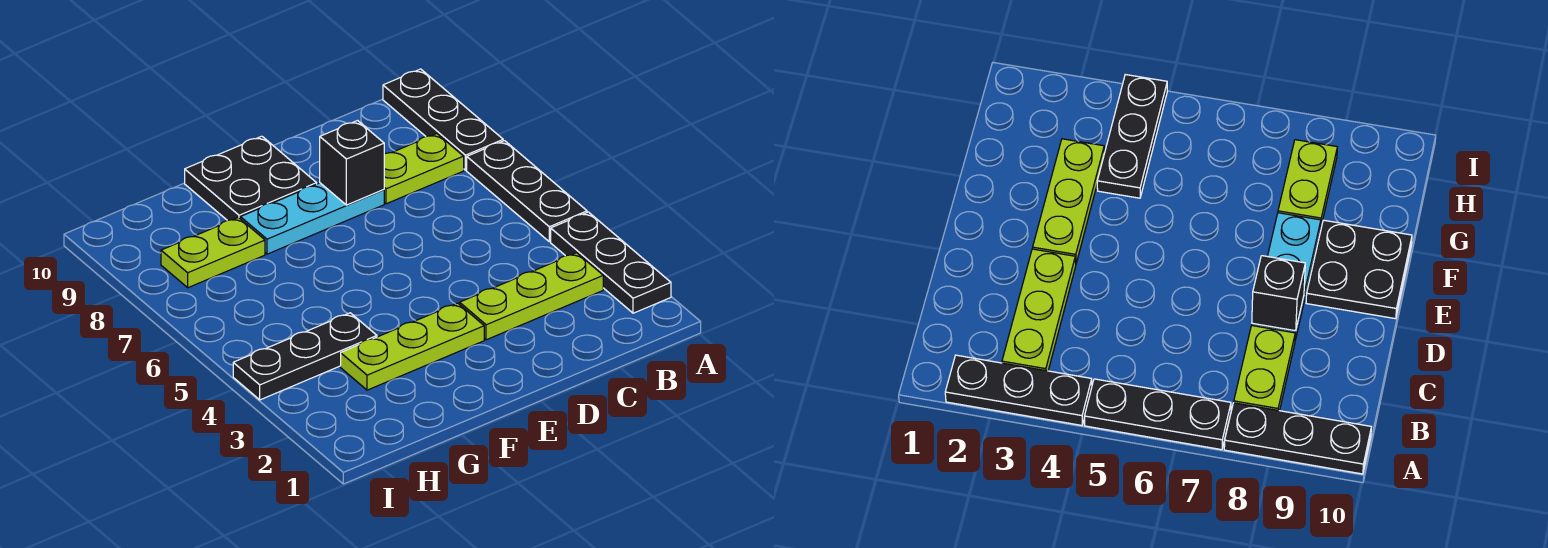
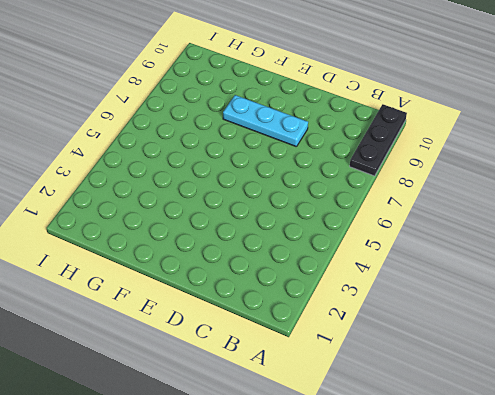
none -> black plate A2:A4 level 1
none -> black plate A5:A7 level 1

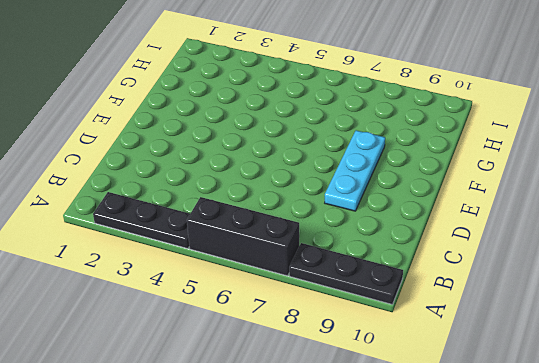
black brick A5:A7 level 1 -> black plate A5:A7 level 1
none -> lime plate B3:D3 level 1
none -> lime plate B8:C8 level 1

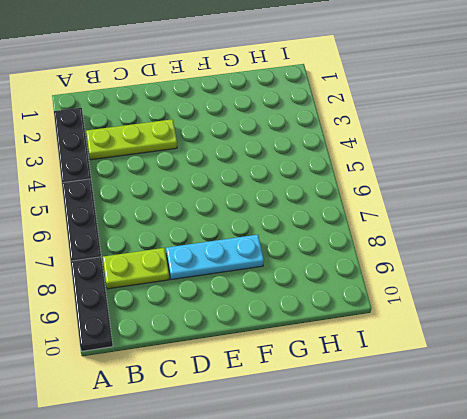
none -> lime plate E3:G3 level 1
none -> black plate E9:F10 level 1

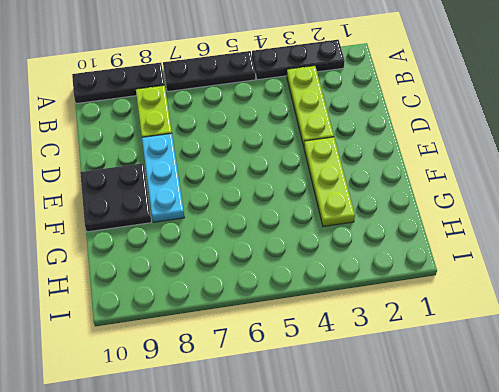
none -> black plate G4:I4 level 1
none -> lime plate G8:H8 level 1

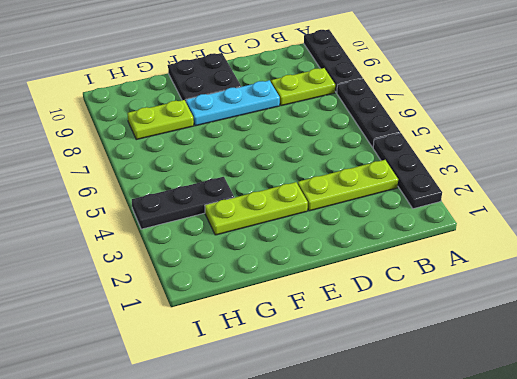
none -> black brick D8 level 2

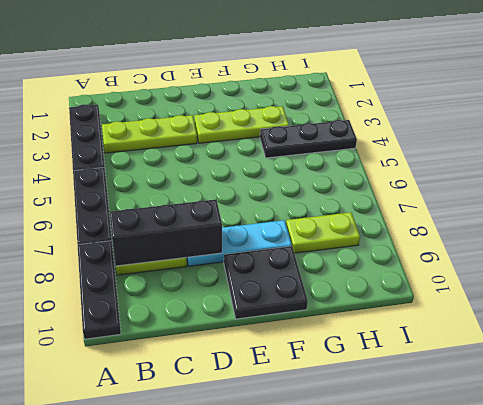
black brick B8:D8 level 2 -> black brick D8 level 2

